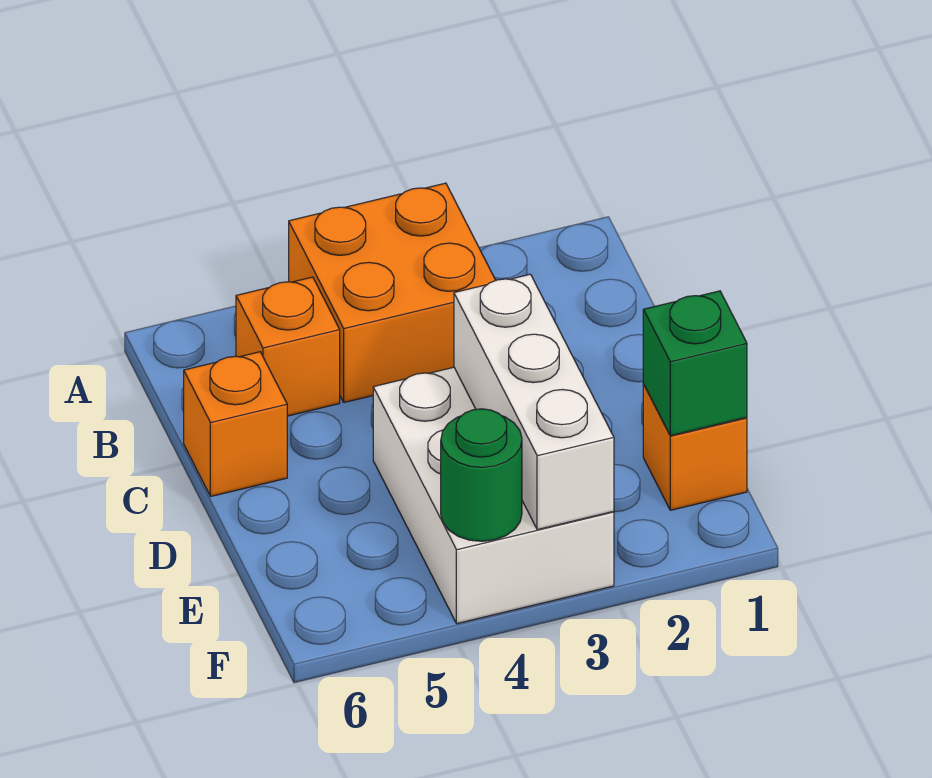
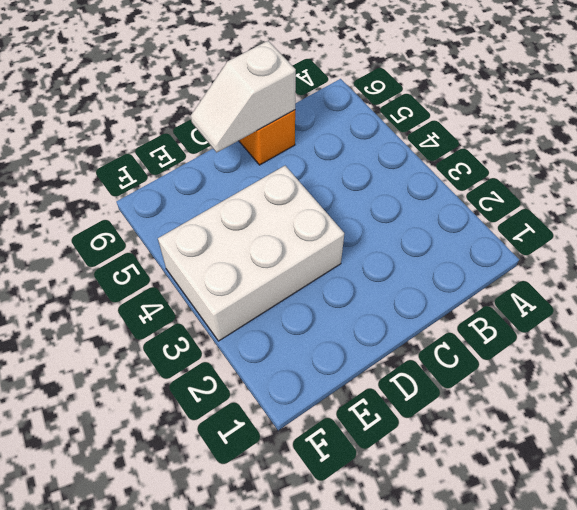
white slope C6:D6 level 2 top C -> none
none -> orange brick A3:B4 level 1
none -> orange brick B5 level 1

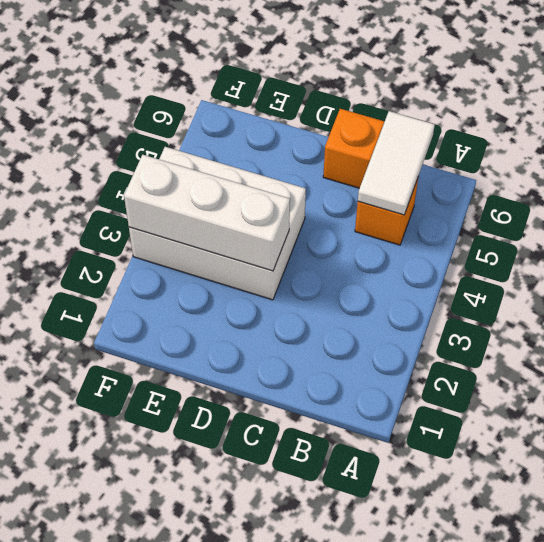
white tile B5:B6 level 2 -> none
none -> orange brick A3:B4 level 1
none -> orange brick E1 level 1

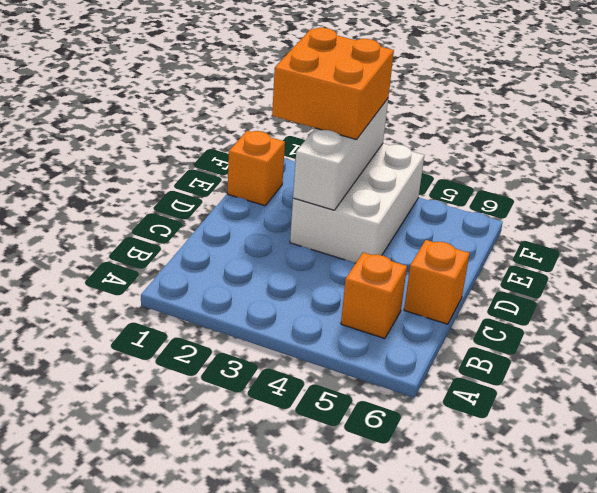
orange brick E2:F3 level 3 -> orange brick A3:B4 level 1
none -> green brick E1 level 2
none -> green round brick F4 level 2

